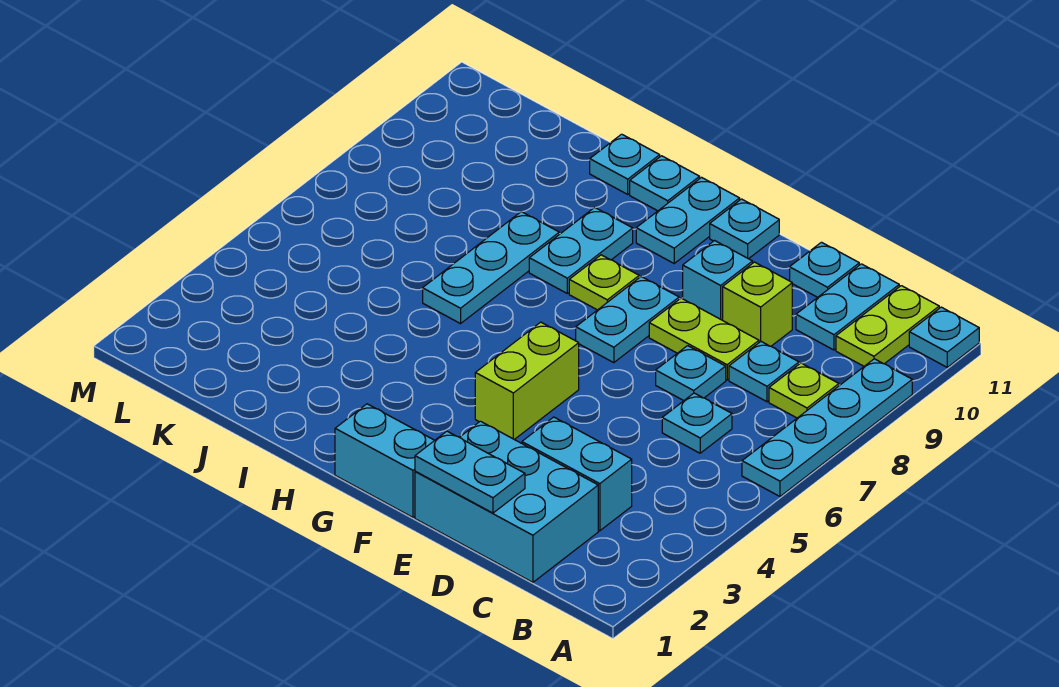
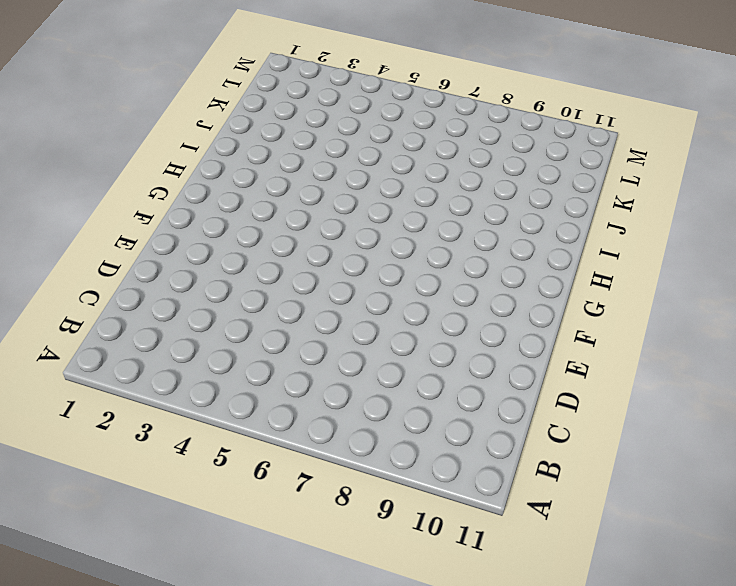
none -> cyan plate A6:A9 level 1
none -> cyan plate A11 level 1
none -> lime plate B8 level 1

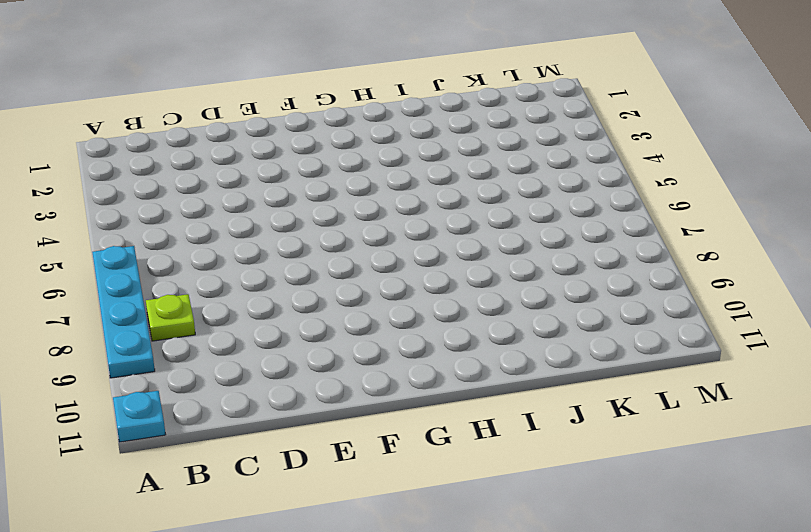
none -> lime plate B10:B11 level 1
none -> cyan brick C1:E2 level 1
none -> cyan brick C3:D3 level 1

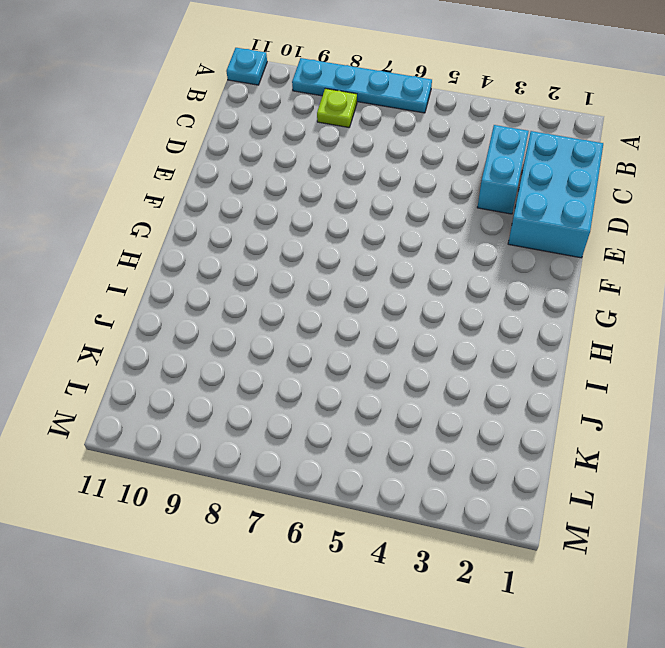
none -> lime plate B10:B11 level 1
none -> cyan plate C6 level 1
none -> cyan plate C8 level 1

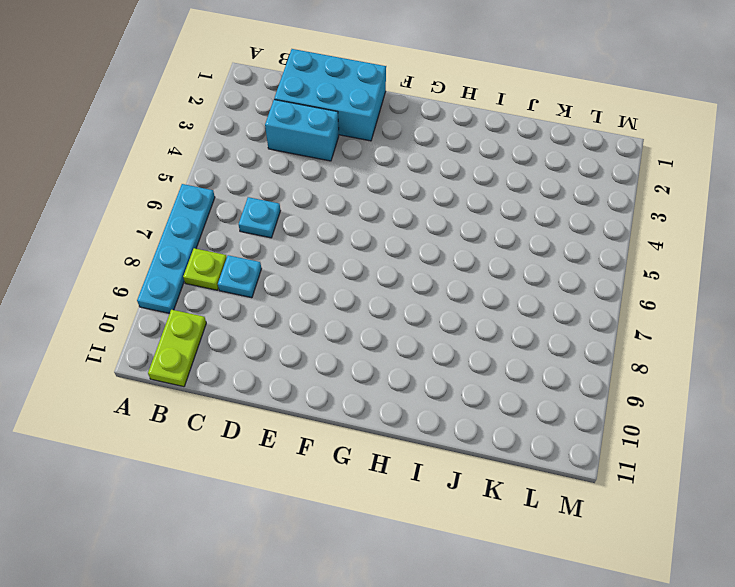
none -> cyan plate A11 level 1
none -> cyan plate C10:C11 level 1
none -> cyan plate D7 level 1

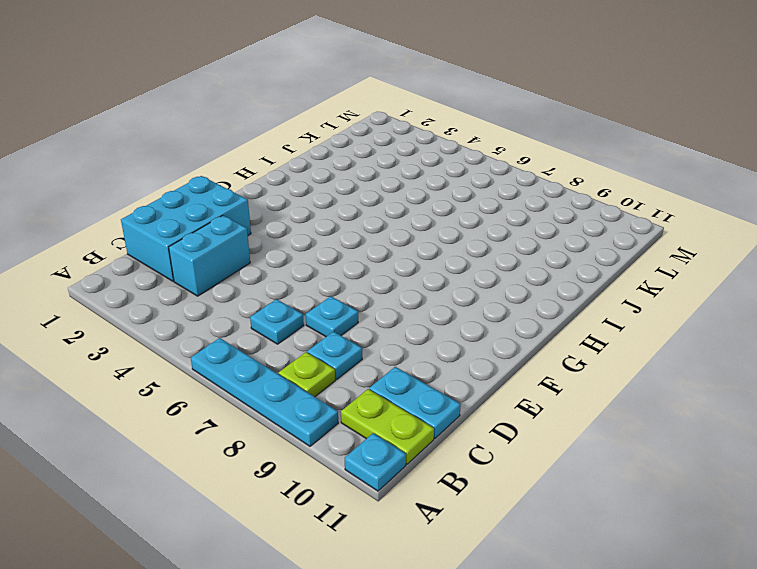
none -> lime plate D8:E8 level 1
none -> lime brick D9 level 1
none -> cyan plate D11 level 1

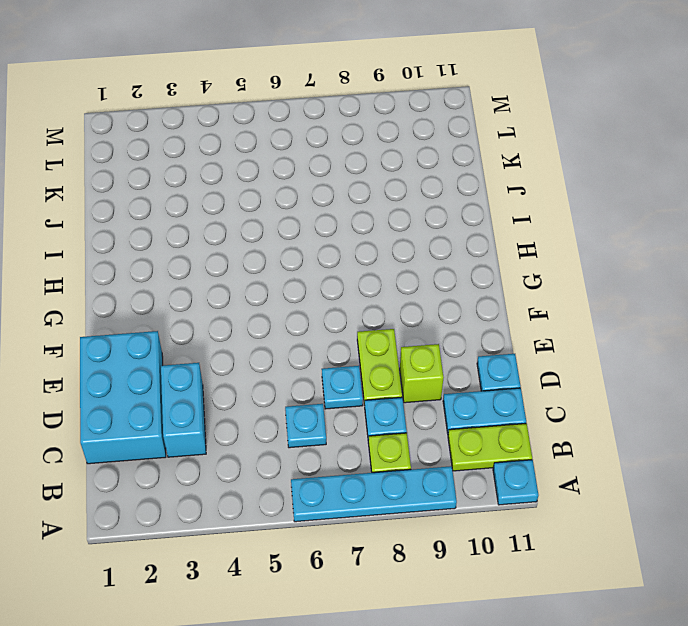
none -> cyan brick E9 level 1
none -> cyan brick F1:G1 level 1
none -> lime brick F4:F5 level 1

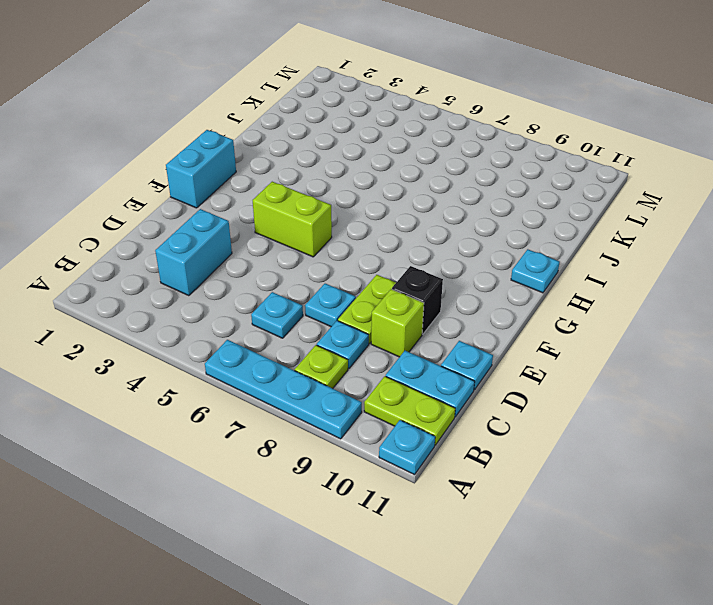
black brick E9 level 1 -> cyan brick E9 level 1
none -> cyan brick C1:E2 level 1
none -> cyan plate F7:F8 level 1
none -> cyan plate F11 level 1

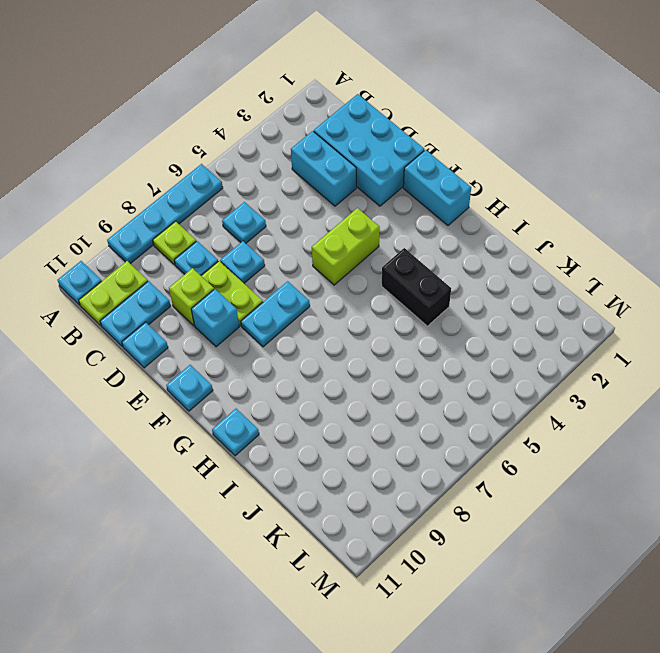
black brick H4:I4 level 1 -> none
none -> lime plate G8 level 1
none -> cyan plate G10:G11 level 1
none -> cyan plate H8:H9 level 1

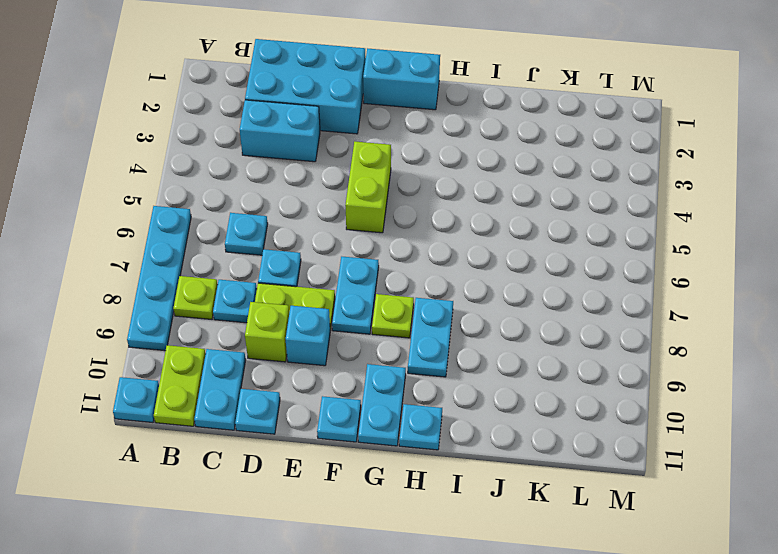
none -> cyan plate I6:I8 level 1
none -> cyan plate I11 level 1
none -> cyan plate D1:E1 level 2

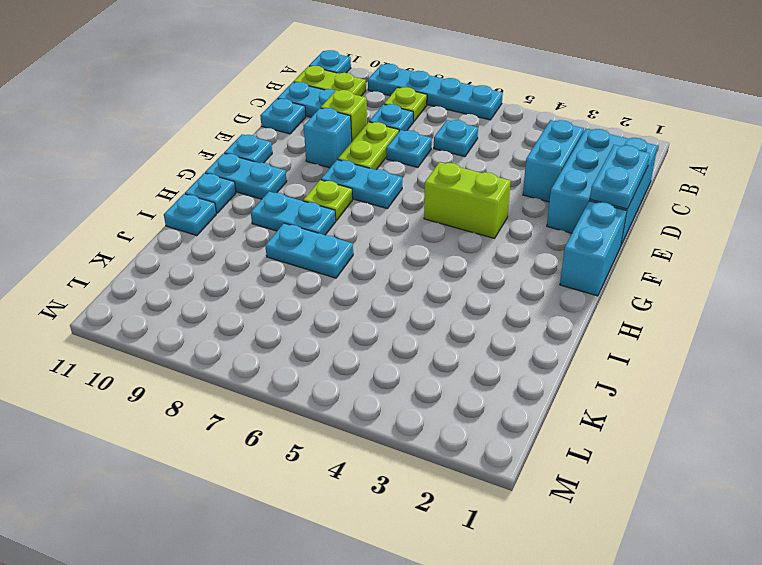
cyan plate I7:I8 level 1 -> cyan plate I6:I8 level 1

